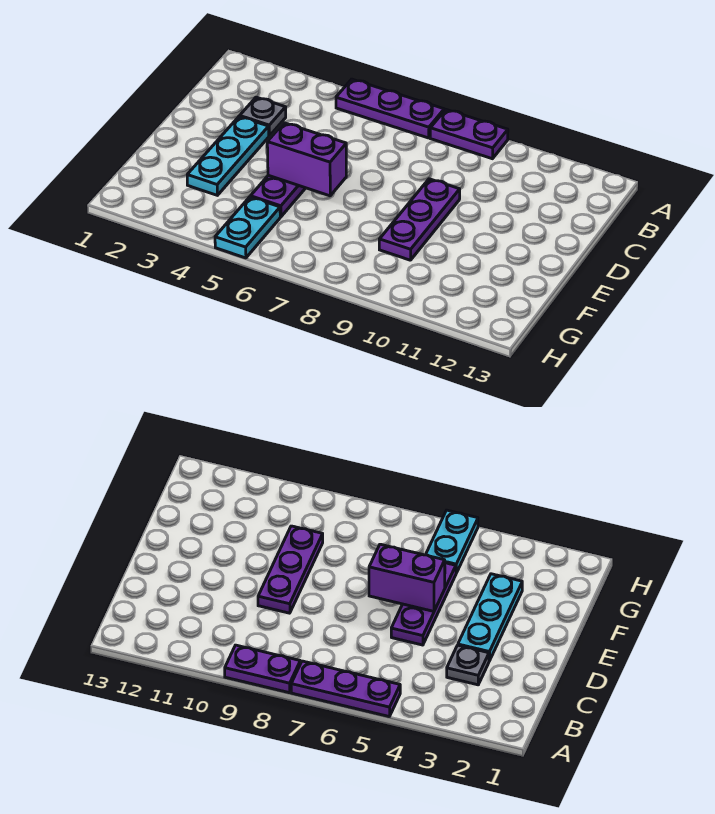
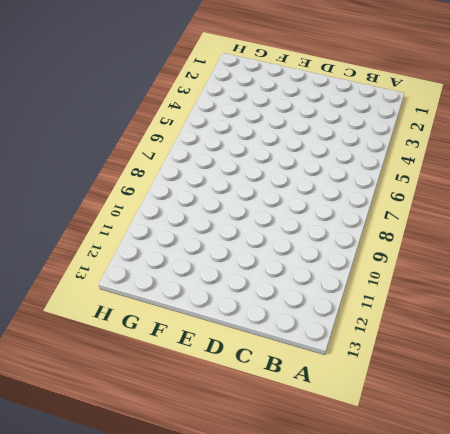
none -> purple plate A5:A7 level 1
none -> purple plate A8:A9 level 1

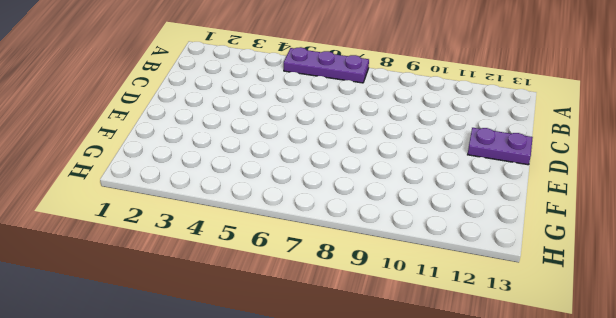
purple plate D12:D13 level 1 -> purple plate A8:A9 level 1
none -> grey plate C3 level 1
none -> cyan plate D3:F3 level 1

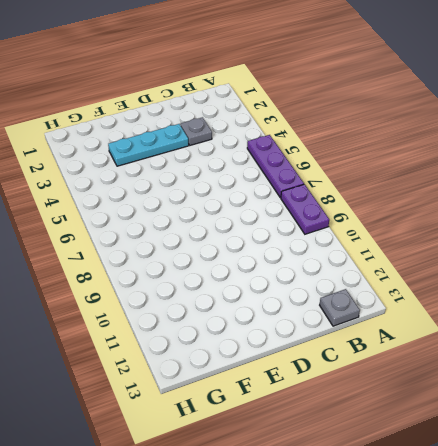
grey plate B13 level 1 -> none
none -> purple plate D5:F5 level 1
none -> purple plate D9:F9 level 1

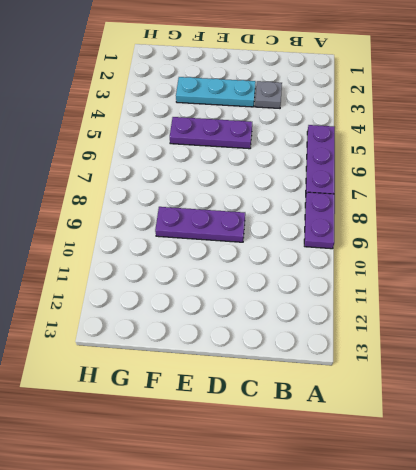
none -> cyan plate G5:H5 level 1
none -> purple brick E5:E6 level 2

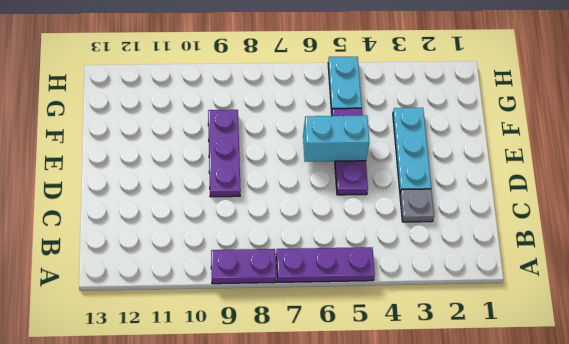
cyan brick E5:E6 level 2 -> purple brick E5:E6 level 2

